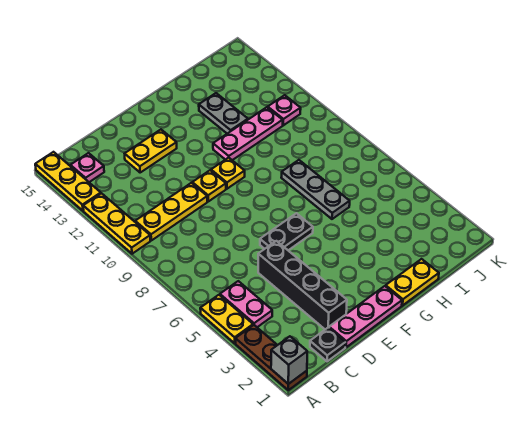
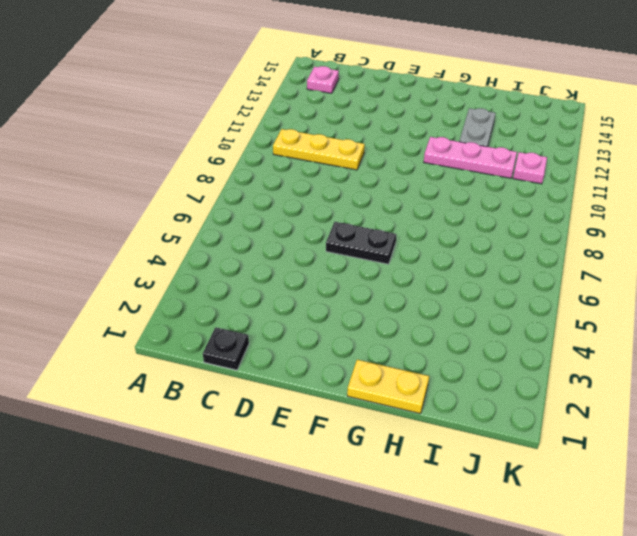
none -> brown plate A1:A3 level 1
none -> yellow plate A4:A5 level 1
none -> yellow plate A10:A12 level 1

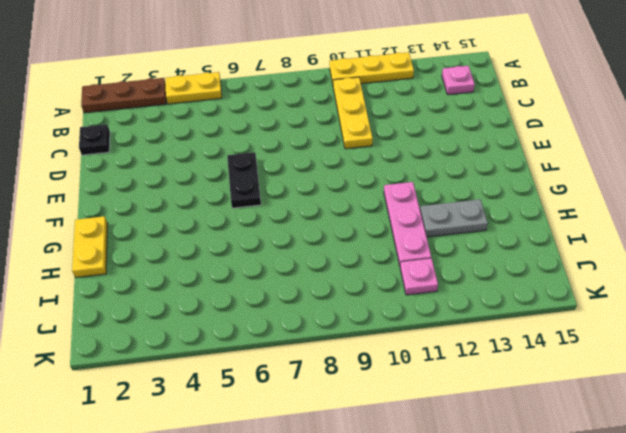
none -> yellow plate A13:A15 level 1
none -> pink plate B4:B5 level 1
none -> pink plate D1:F1 level 1

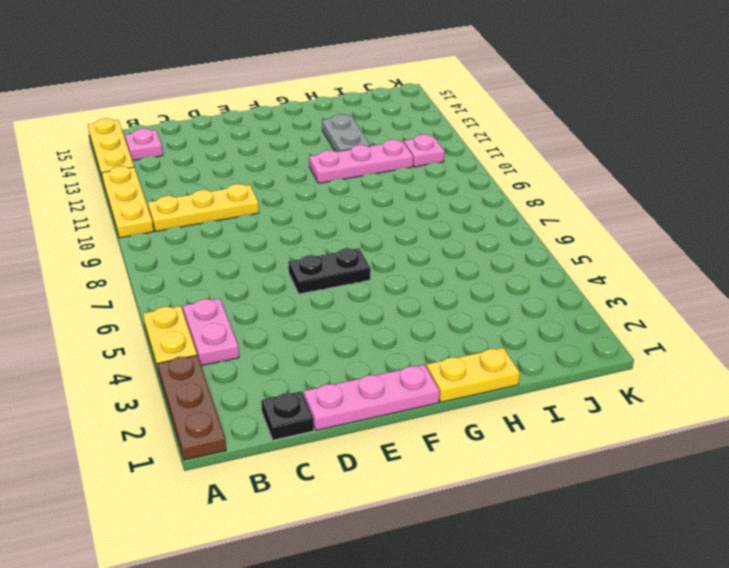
none -> black brick D2:D5 level 1
none -> yellow plate D13:E13 level 1
none -> yellow plate E10 level 1

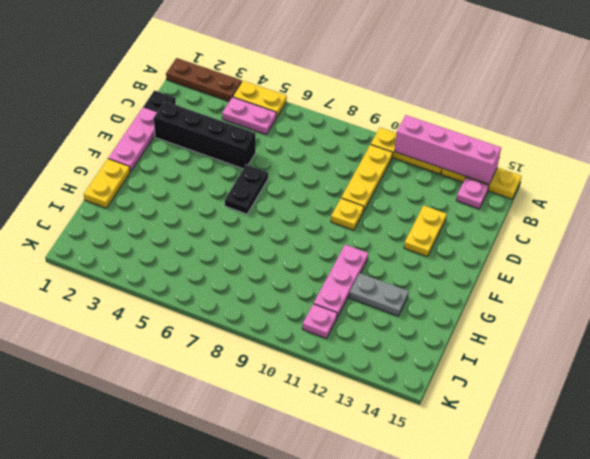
pink brick A11:A14 level 2 -> none
none -> yellow plate F10 level 1
none -> grey plate H6:H8 level 1
none -> grey brick A1 level 2

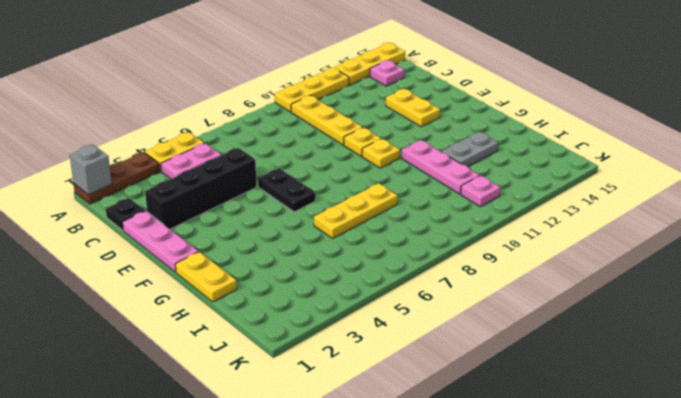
yellow plate H6:H8 level 1 -> grey plate H6:H8 level 1

